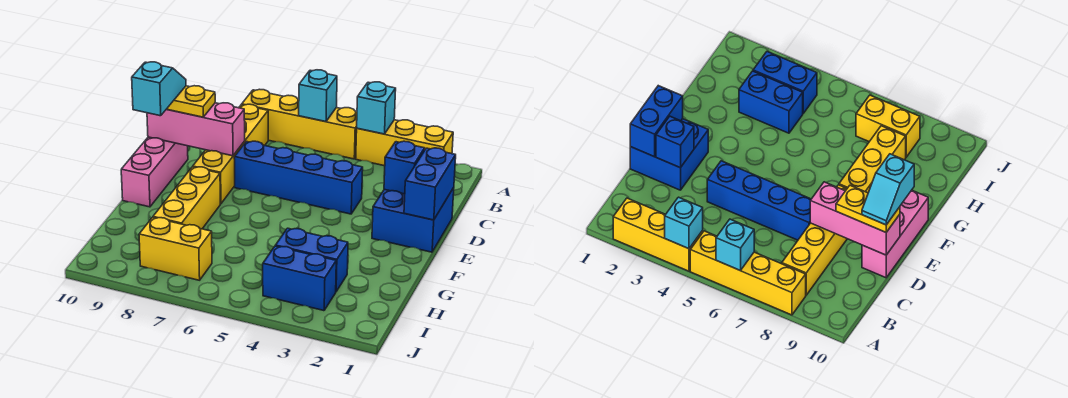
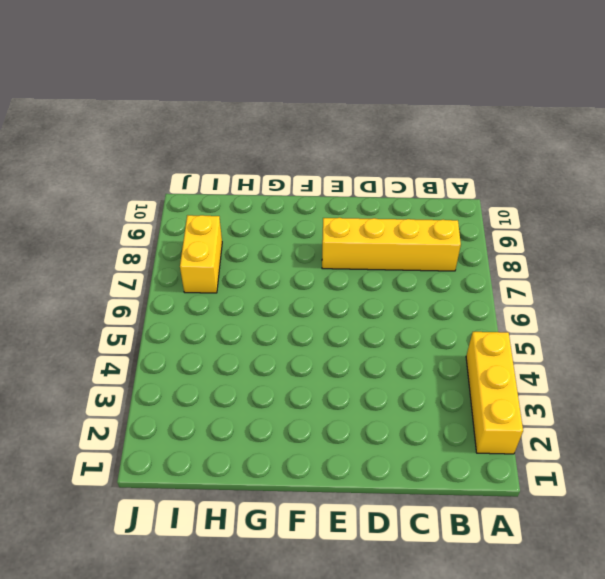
none -> yellow brick A5:A8 level 1
none -> blue brick D1:E2 level 1
none -> blue brick D4:D7 level 1

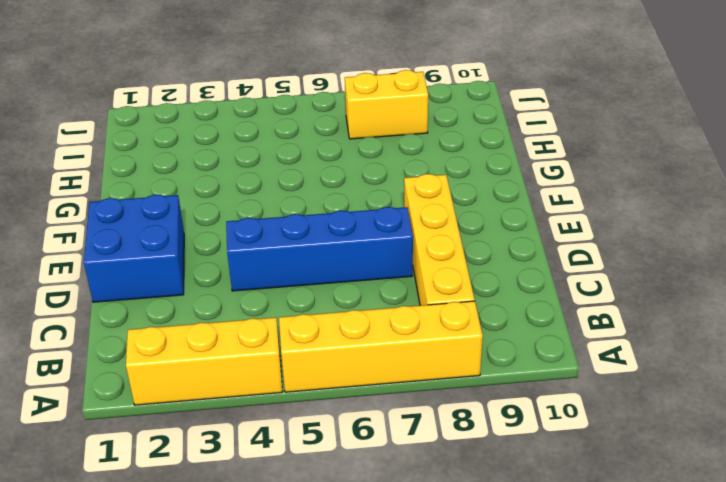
none -> pink brick D10:F10 level 1
none -> yellow brick F8:H8 level 1
none -> blue brick H3:H4 level 1

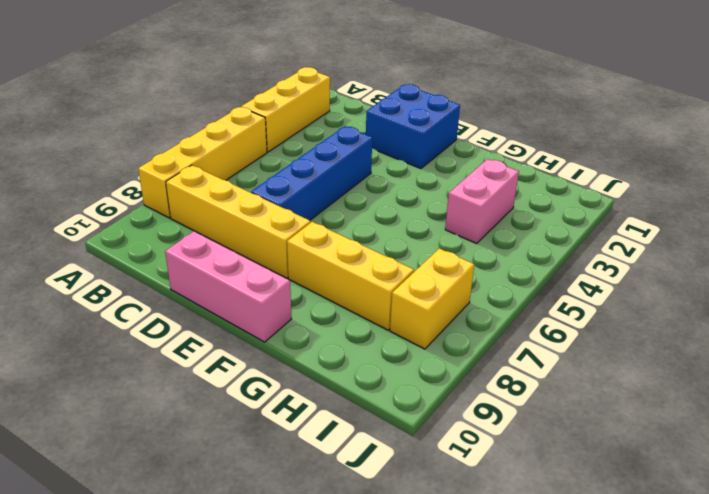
pink brick H3:H4 level 1 -> blue brick H3:H4 level 1
none -> blue brick I3:I4 level 1
none -> cyan brick A4 level 2
none -> cyan brick A6 level 2

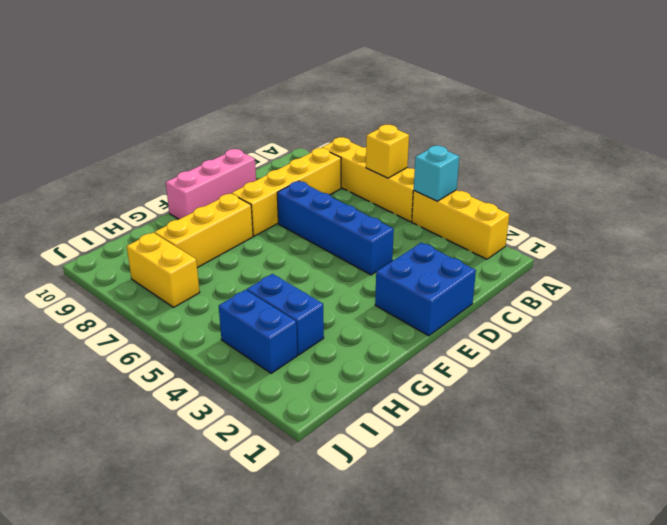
yellow brick A6 level 2 -> cyan brick A6 level 2
none -> blue brick D1:E1 level 2
none -> blue brick D2 level 2
none -> pink brick D8:D10 level 2

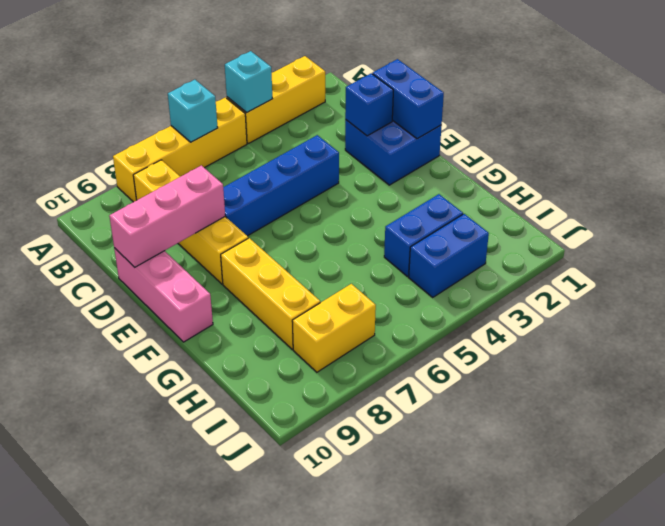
none -> yellow plate D9:D10 level 3
none -> cyan slope D10:E10 level 4 top E

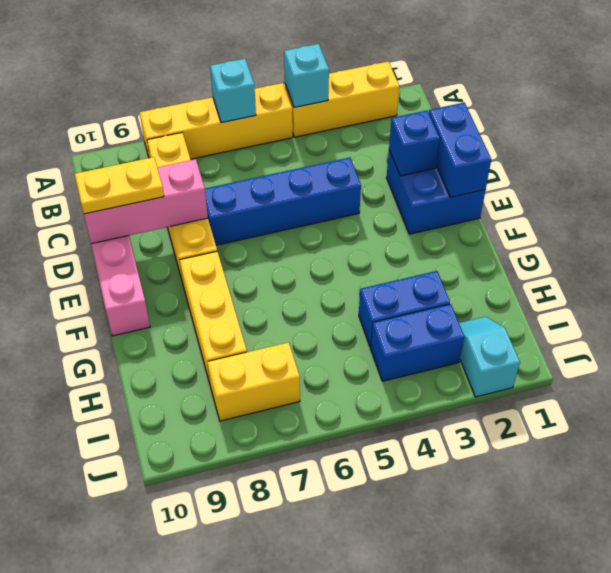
cyan slope I2:J2 level 1 top J -> cyan slope D10:E10 level 4 top E

